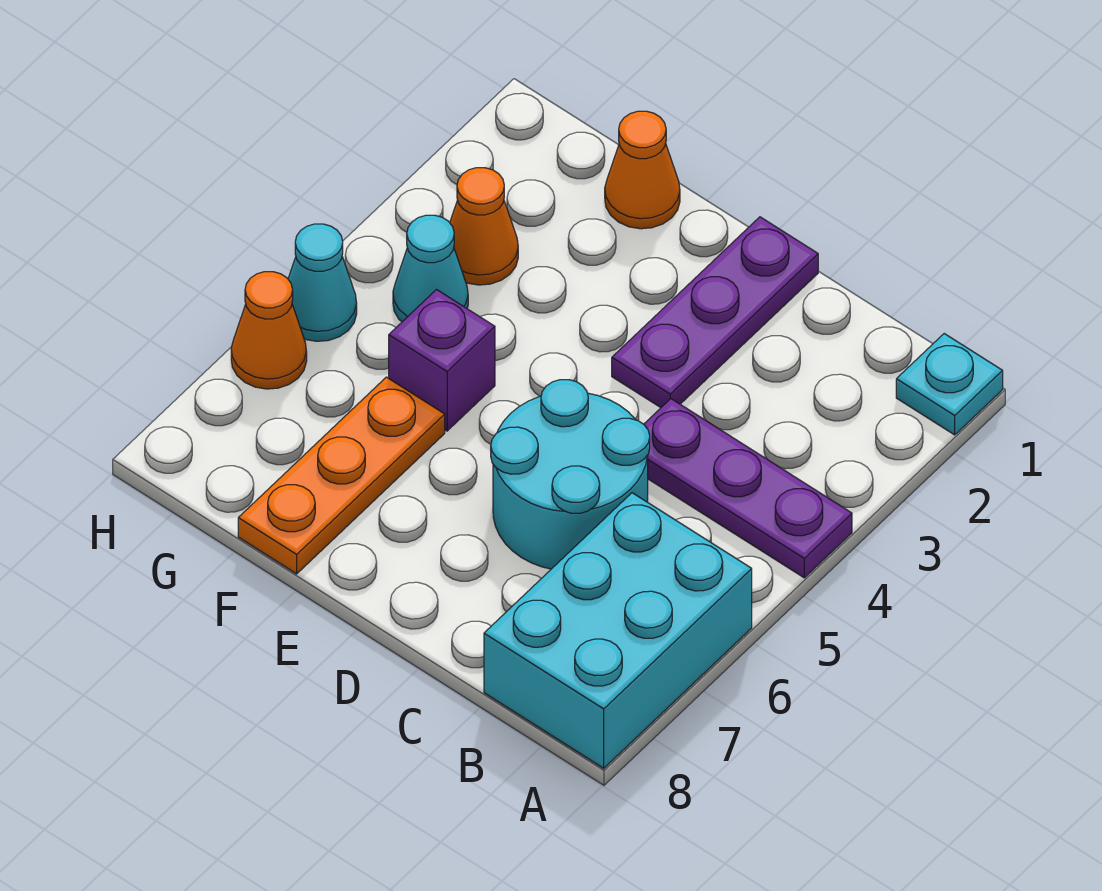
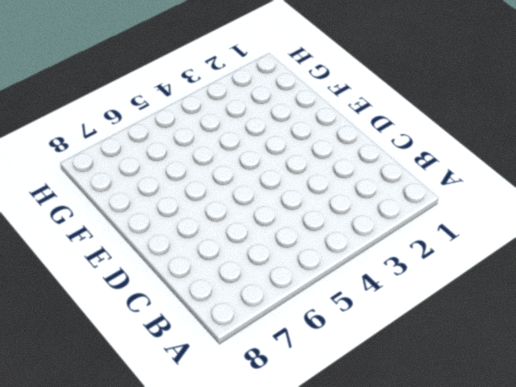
none -> cyan plate A1 level 1
none -> purple plate A4:C4 level 1
none -> cyan brick A6:B8 level 1

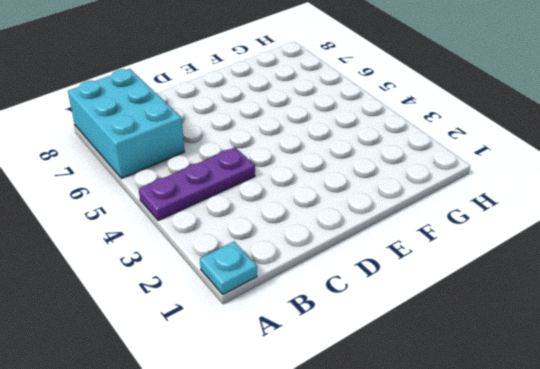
none -> cyan round brick C5:D6 level 1
none -> purple plate D1:D3 level 1
none -> orange cone F1 level 1

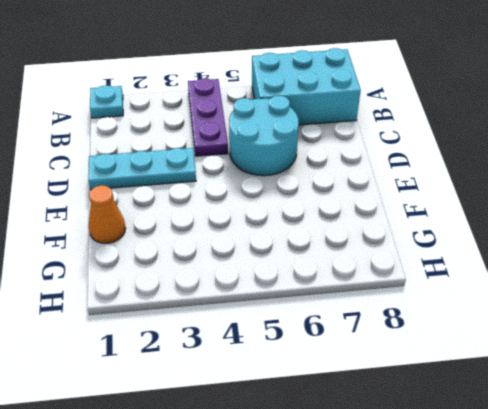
cyan plate D1:D3 level 1 -> purple plate D1:D3 level 1
none -> purple brick F5 level 1
none -> orange plate F6:F8 level 1
none -> orange cone G3 level 1

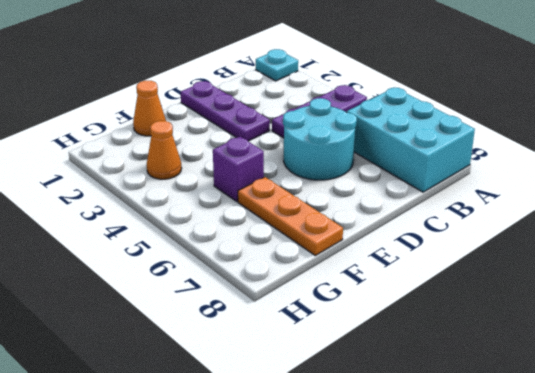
none -> cyan cone G4 level 1
none -> cyan cone H5 level 1
none -> orange cone H6 level 1

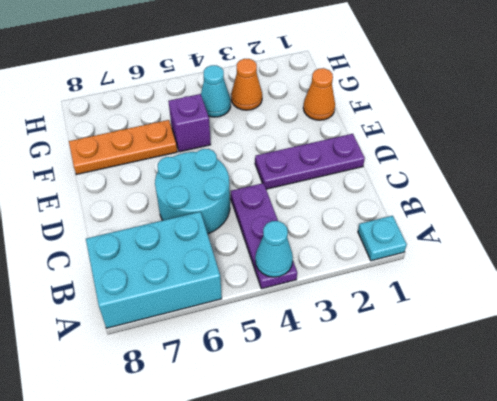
cyan cone A4 level 2 -> cyan cone H5 level 1
none -> orange cone H6 level 1

